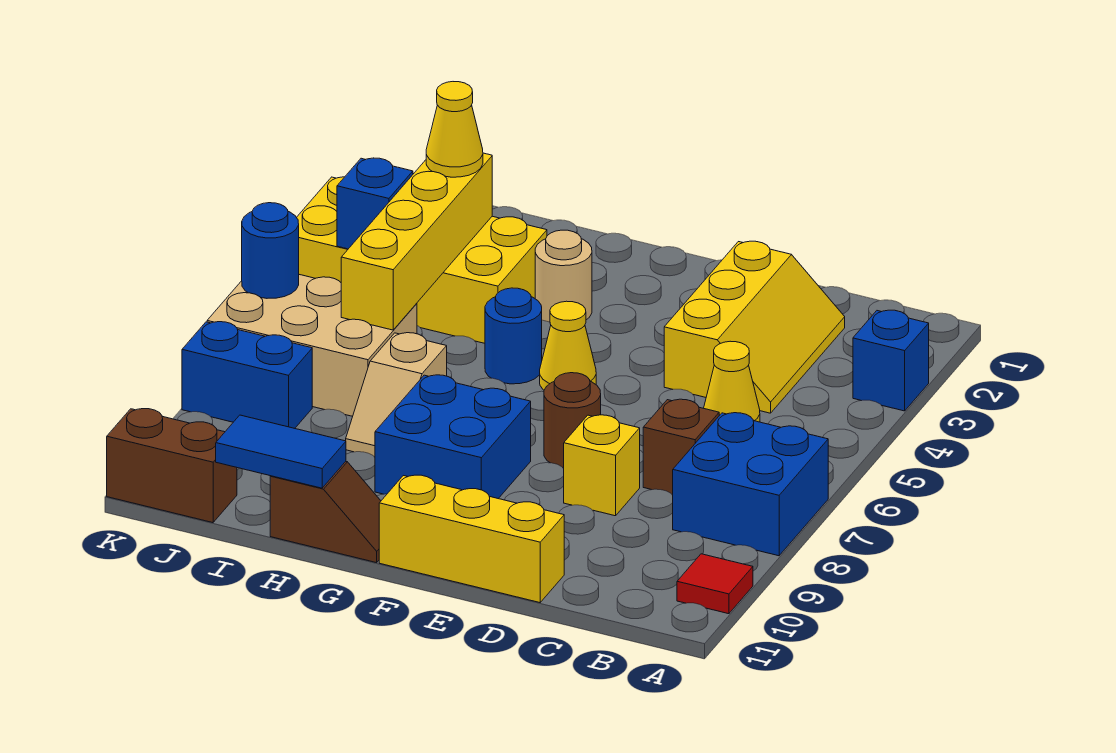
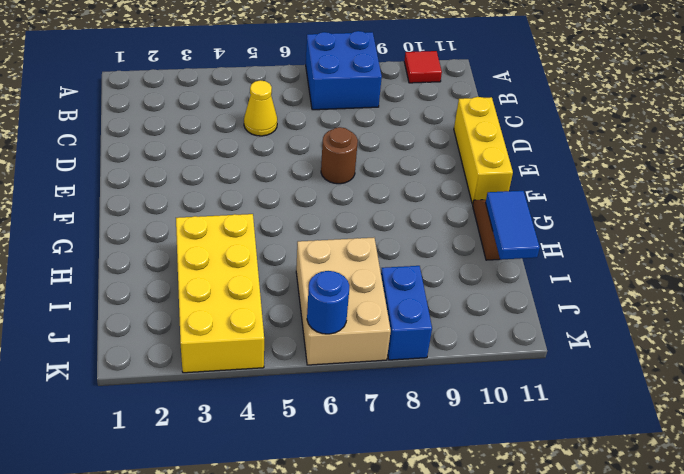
none -> blue brick A3 level 1
none -> yellow slope C2:D4 level 1 top D
none -> brown brick C7 level 1

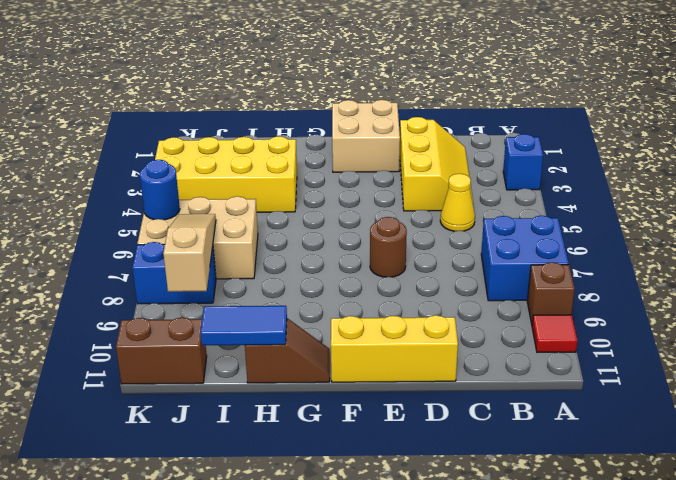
brown brick A9 level 1 -> brown brick C7 level 1
tan brick E1:F2 level 1 -> none
tan slope J7:J9 level 2 top 9 -> none
none -> yellow brick D8 level 1
none -> yellow cone F5 level 1
none -> blue brick F8:G9 level 1

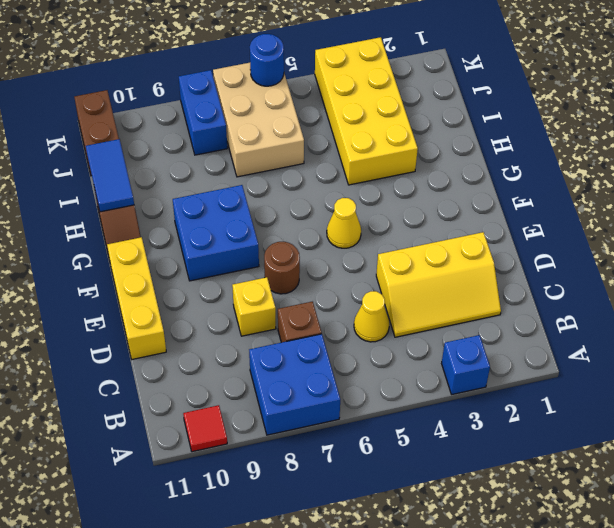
none -> tan round brick G3 level 1
none -> blue round brick G5 level 1
none -> tan slope H7:H8 level 1 top 7

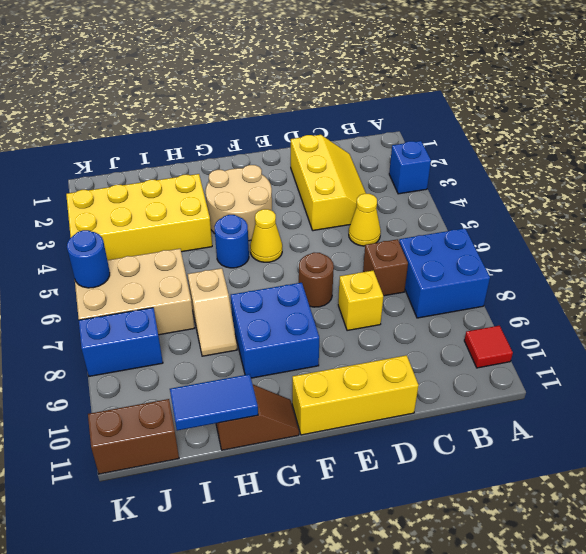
tan round brick F3:G4 level 1 -> tan round brick G3 level 1
none -> yellow brick I3:I6 level 2
none -> blue brick J4 level 2
none -> yellow cone I3 level 3

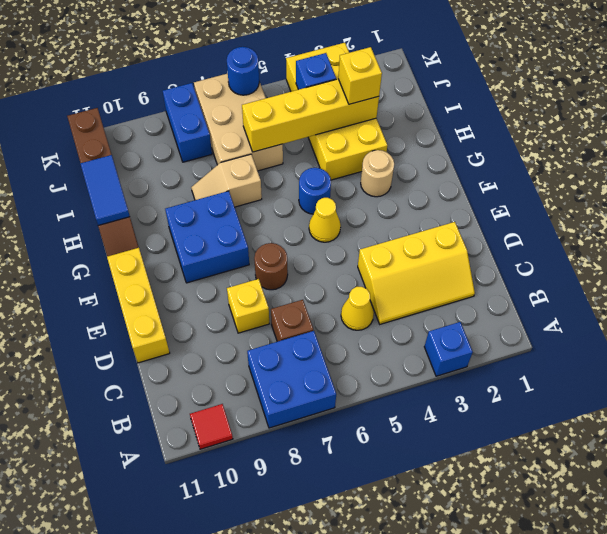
yellow brick I3 level 3 -> yellow cone I3 level 3

